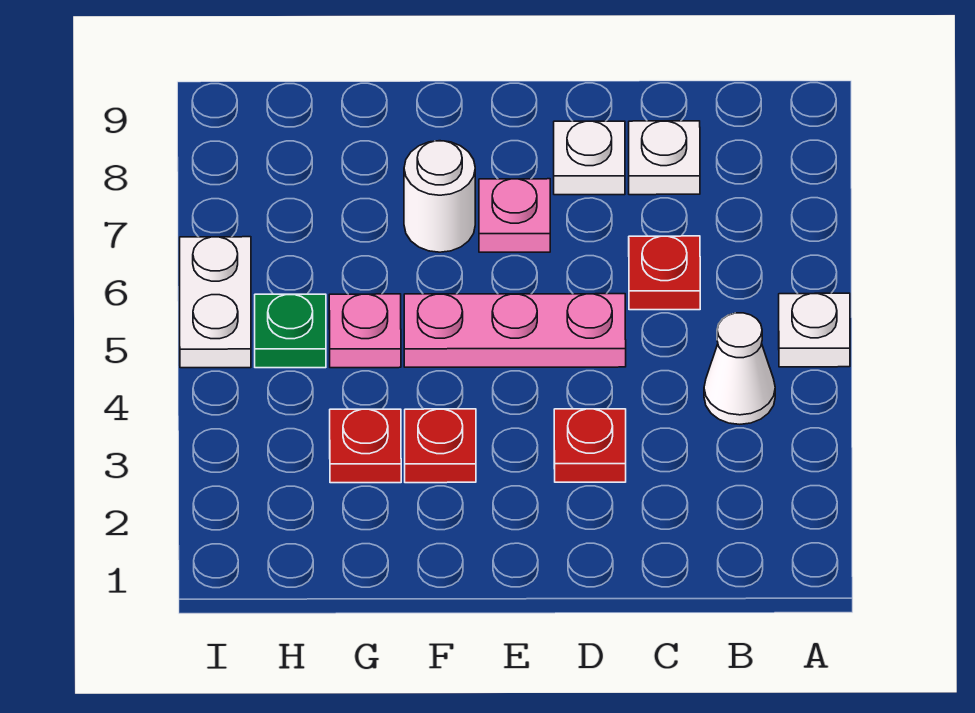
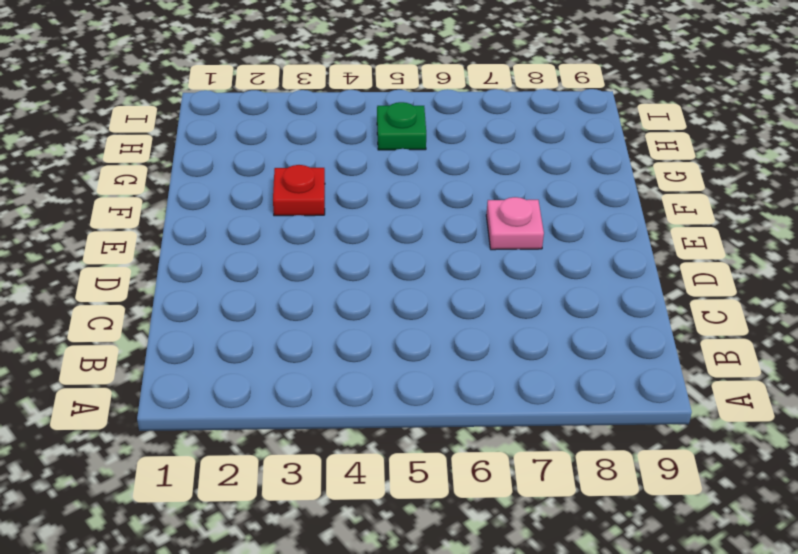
none -> white plate A5 level 1
none -> white cone B4 level 1
none -> red plate C6 level 1

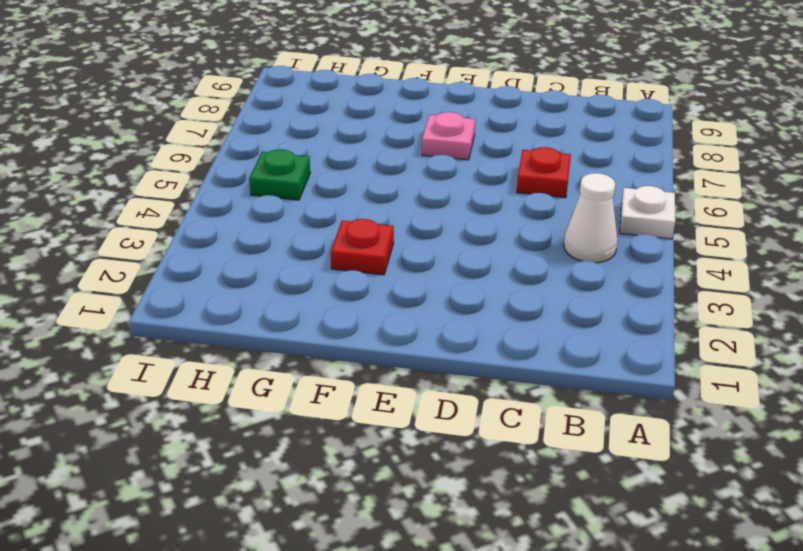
none -> white plate C8 level 1
none -> red plate D3 level 1
none -> pink plate D5:F5 level 1

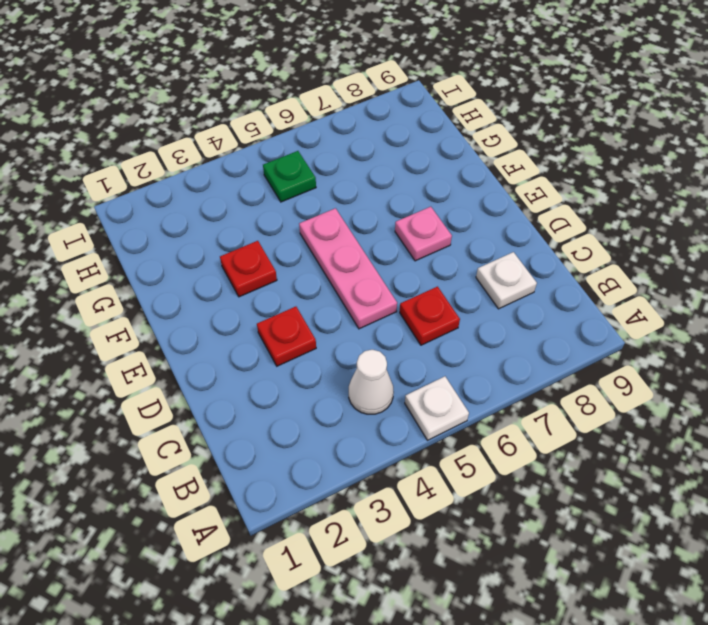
none -> white plate D8 level 1
none -> white round brick F7 level 1
none -> red plate G3 level 1

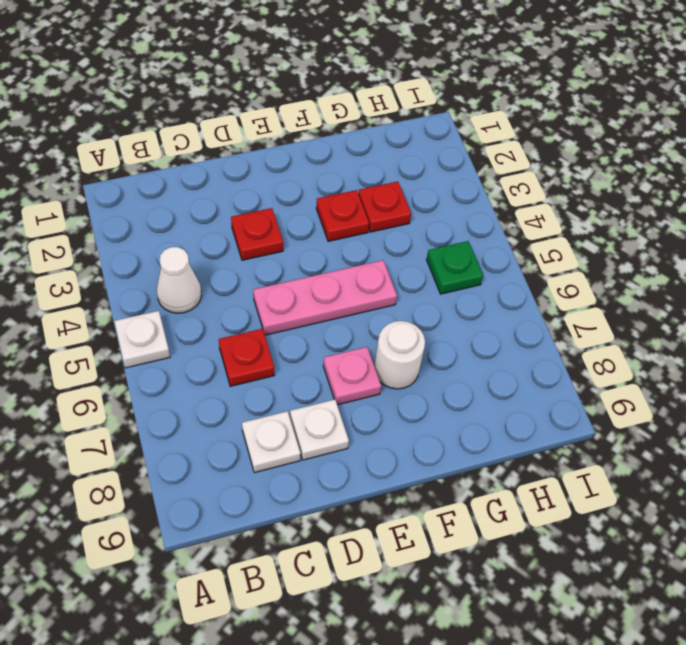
none -> pink plate G5 level 1
none -> white plate I5:I6 level 1

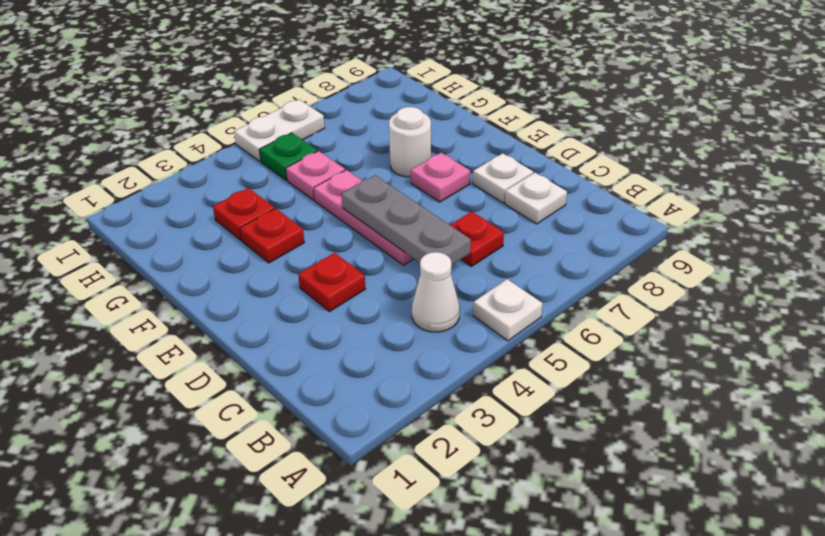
grey plate C5:E5 level 2 -> none

